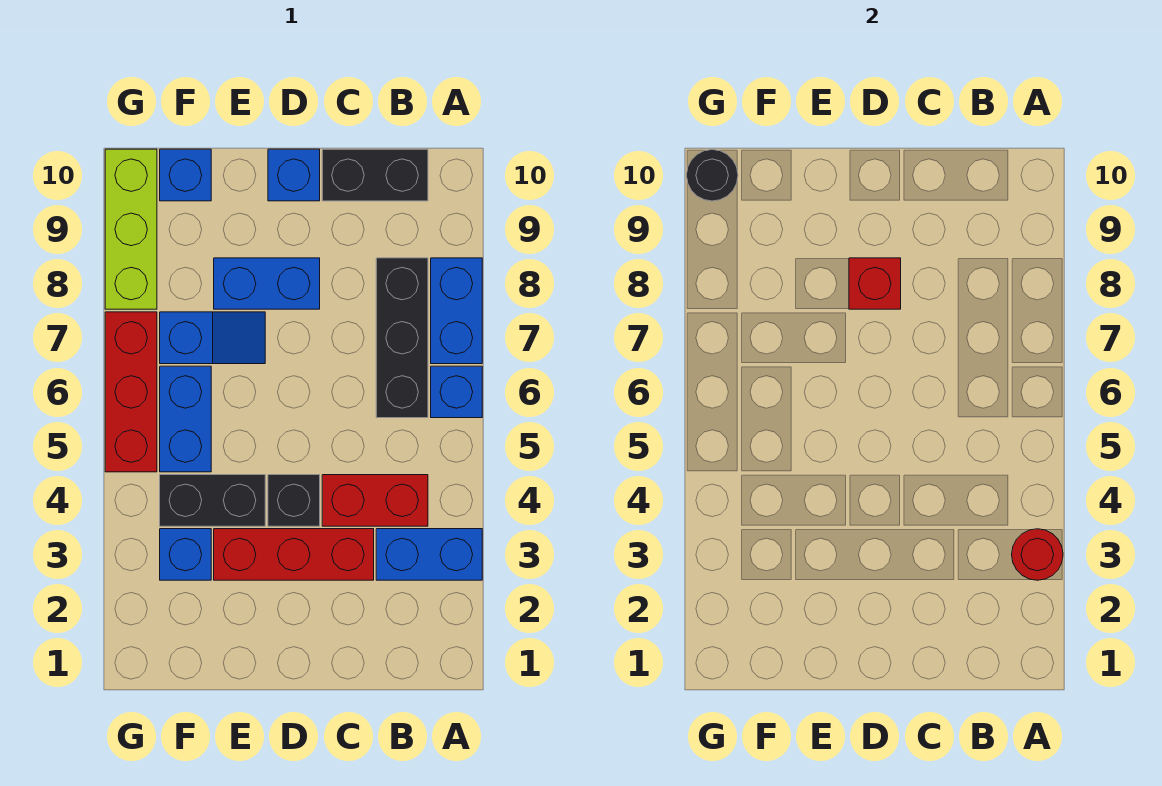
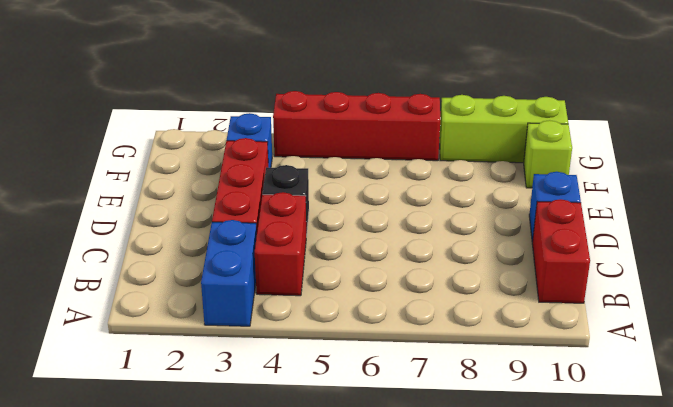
red brick B10:C10 level 1 -> black brick B10:C10 level 1
lime brick F10 level 1 -> blue brick F10 level 1
red brick G4:G7 level 1 -> red brick G5:G7 level 1
none -> blue brick A6 level 1
none -> blue brick A7:A8 level 1
none -> black brick B6:B8 level 1

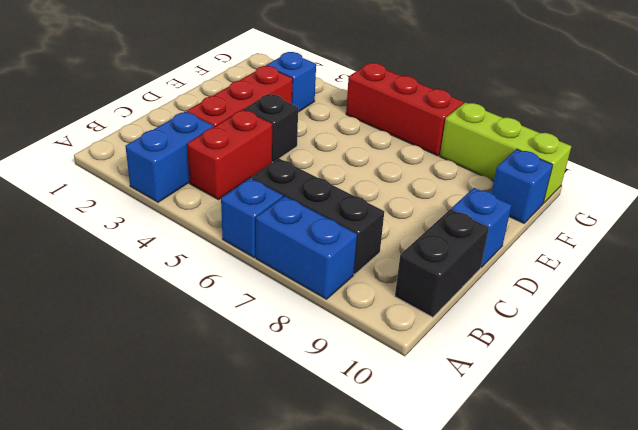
none -> blue brick D8:E8 level 1
none -> black brick E4:F4 level 1
none -> blue slope E7:F7 level 1 top F

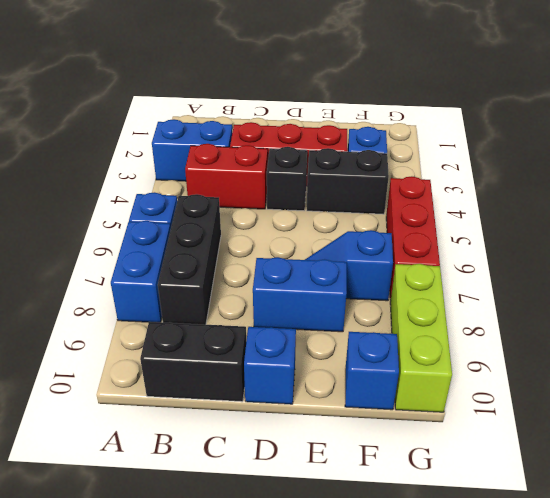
none -> blue brick F5:F6 level 1
none -> red round brick A3 level 2
none -> red brick D8 level 2

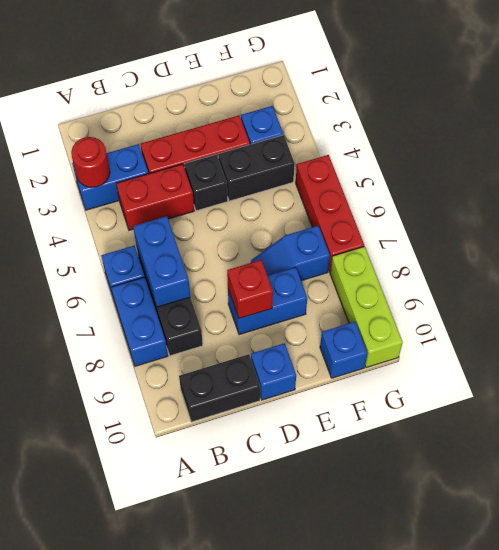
blue brick B6:B7 level 2 -> blue brick F5:F6 level 1
none -> black round brick G10 level 2

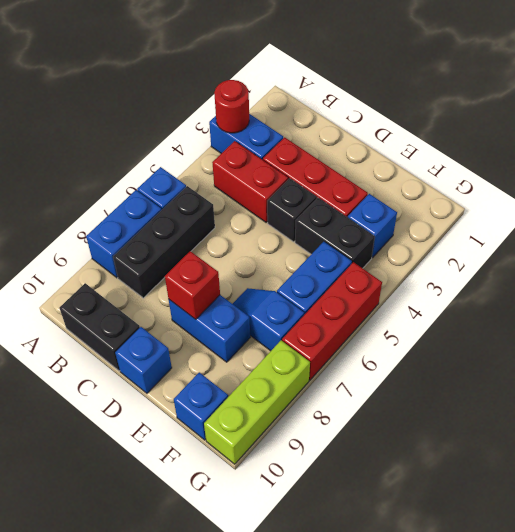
none -> black round brick G10 level 2

